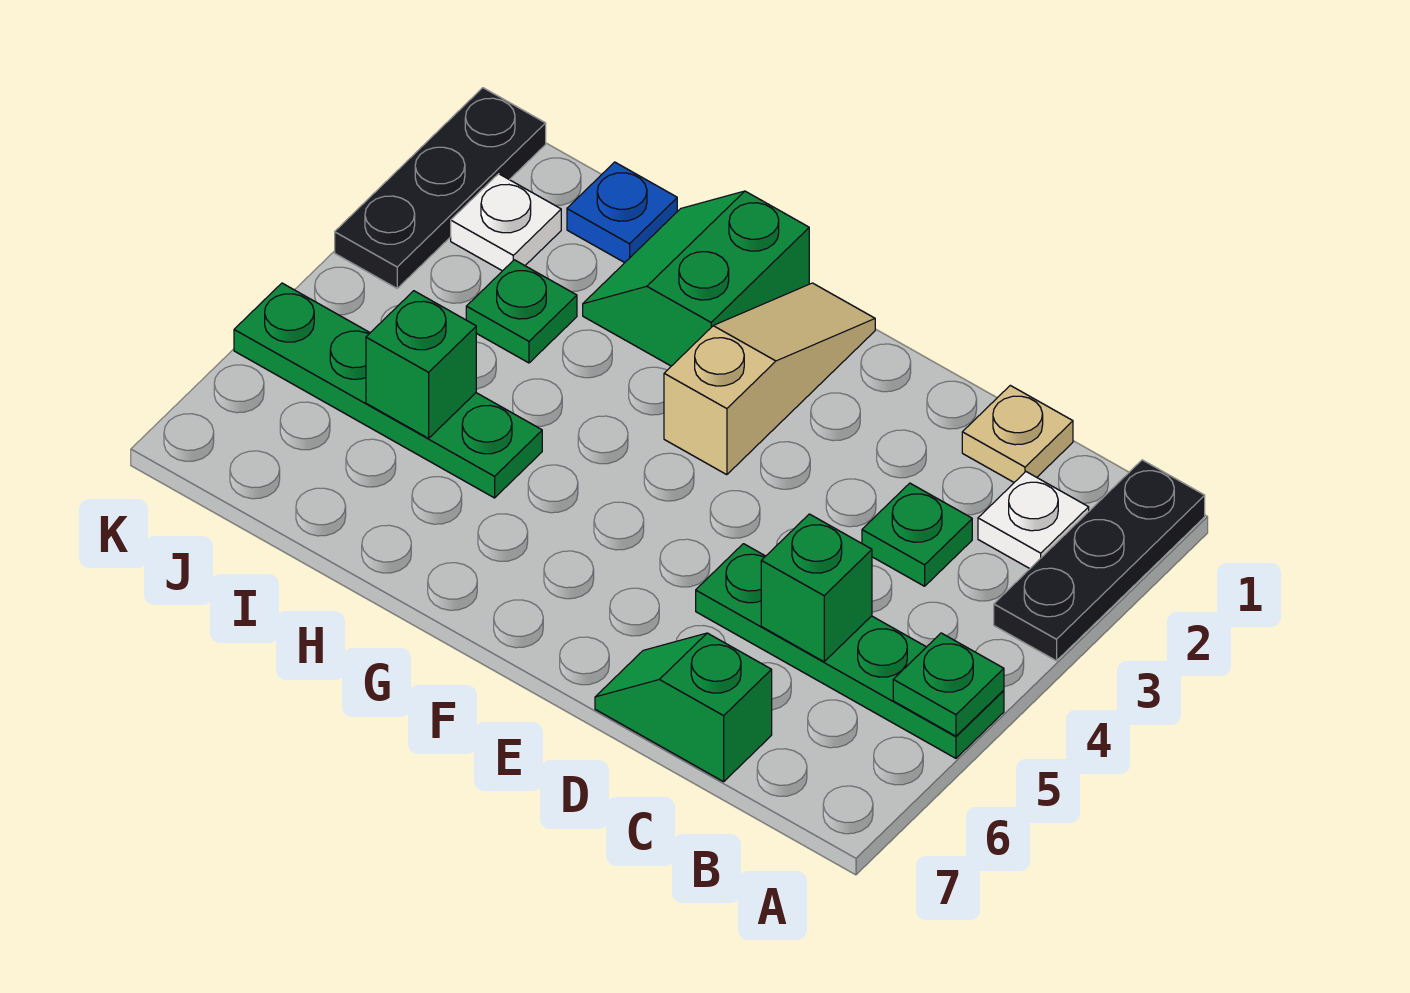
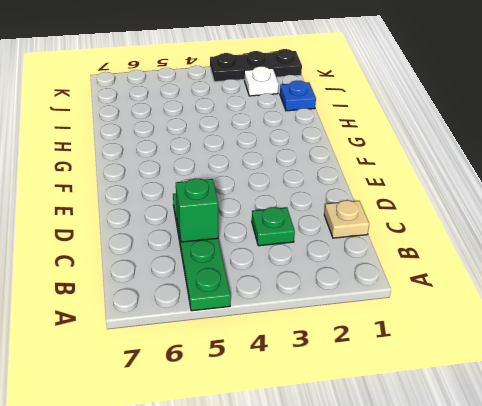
none -> black plate A1:A3 level 1
none -> white plate B2 level 1
none -> green slope C7:D7 level 1 top C

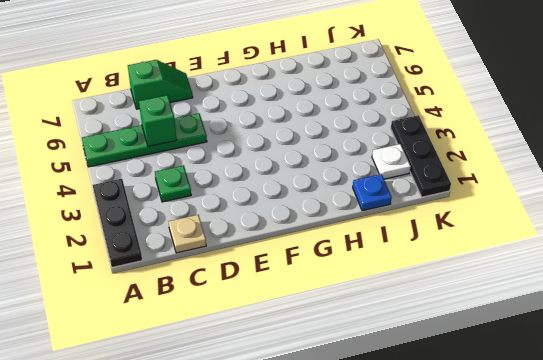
none -> white plate B2 level 1
none -> tan slope F1:F3 level 1 top 3
none -> green slope G1:H2 level 1 top G

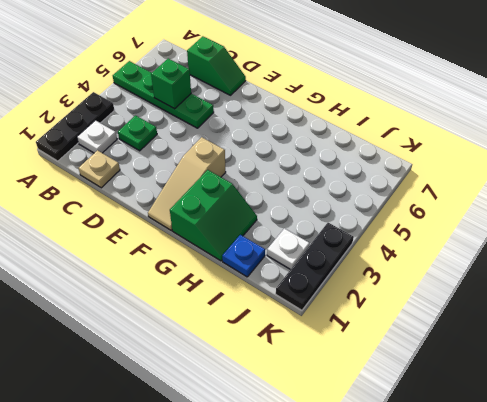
none -> green plate H5:K5 level 1
none -> green plate I3 level 1
none -> green plate A5 level 2

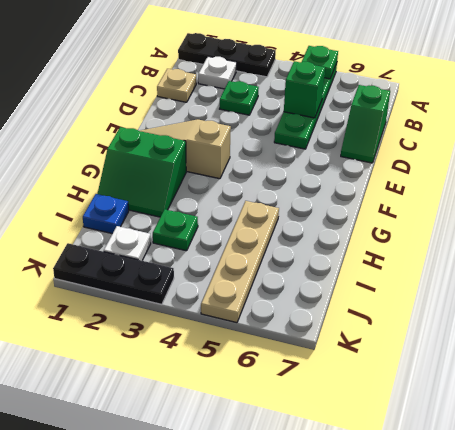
tan plate H5:K5 level 1 -> green plate H5:K5 level 1
none -> green brick I5 level 2

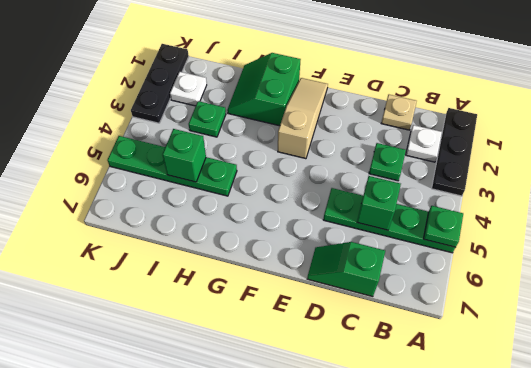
none -> blue plate I1 level 1

